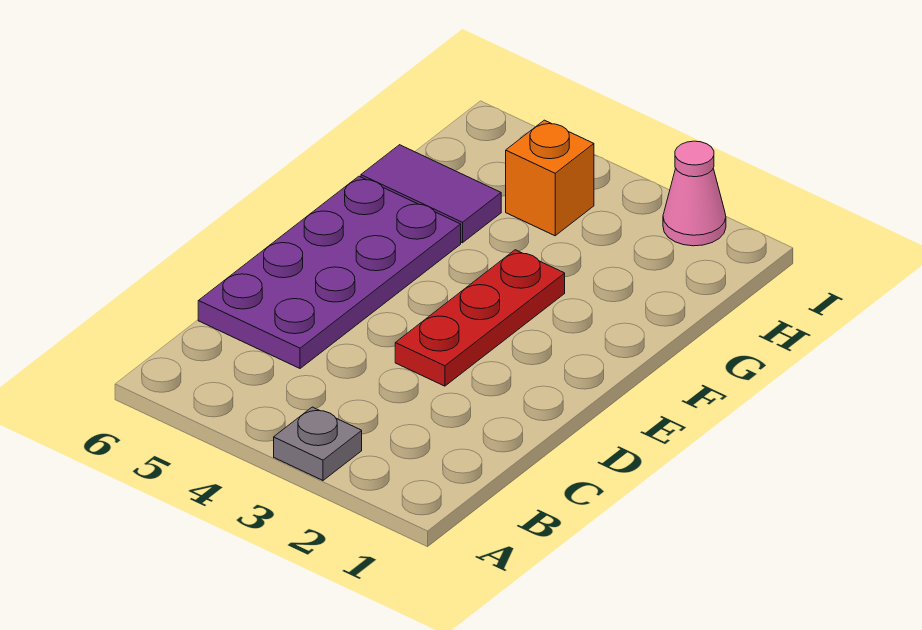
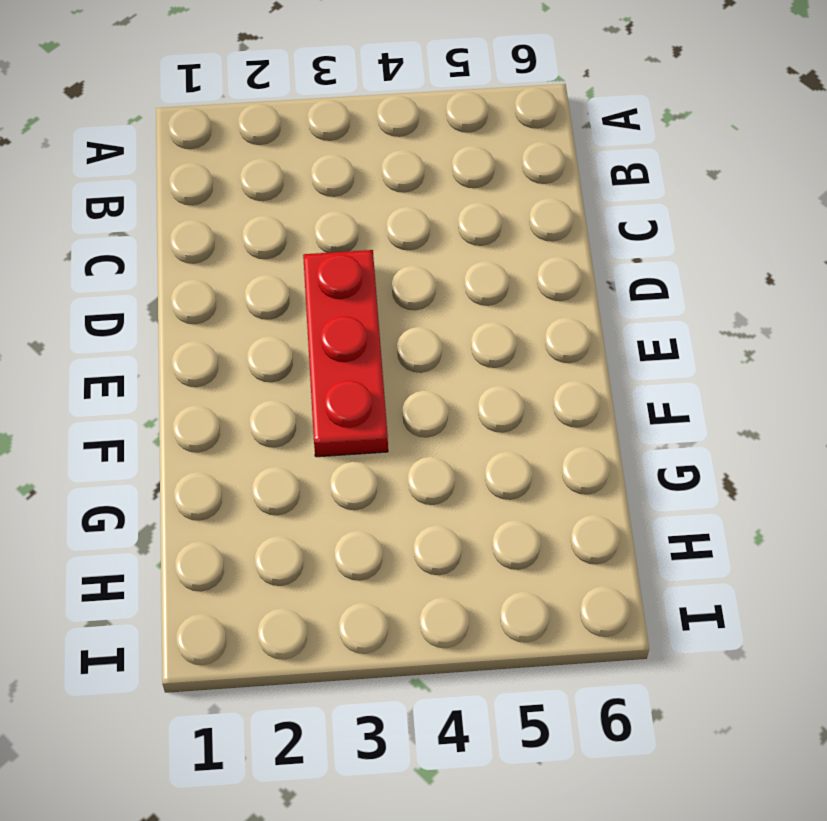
none -> grey plate A3 level 1
none -> purple plate C5:F6 level 1

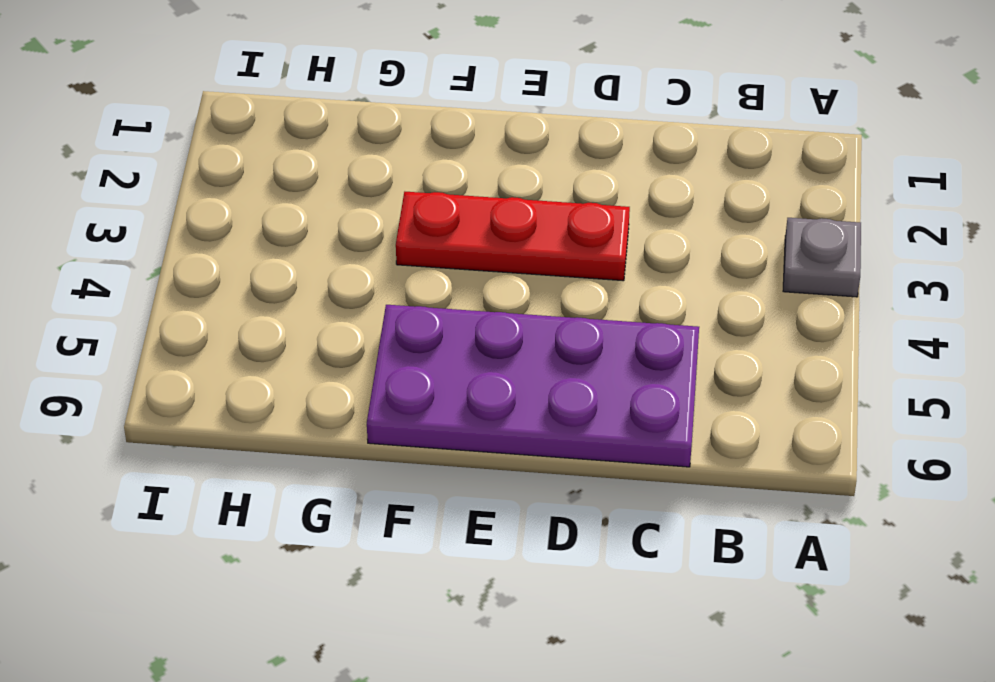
none -> purple tile G5:G6 level 1
none -> orange brick H4 level 1

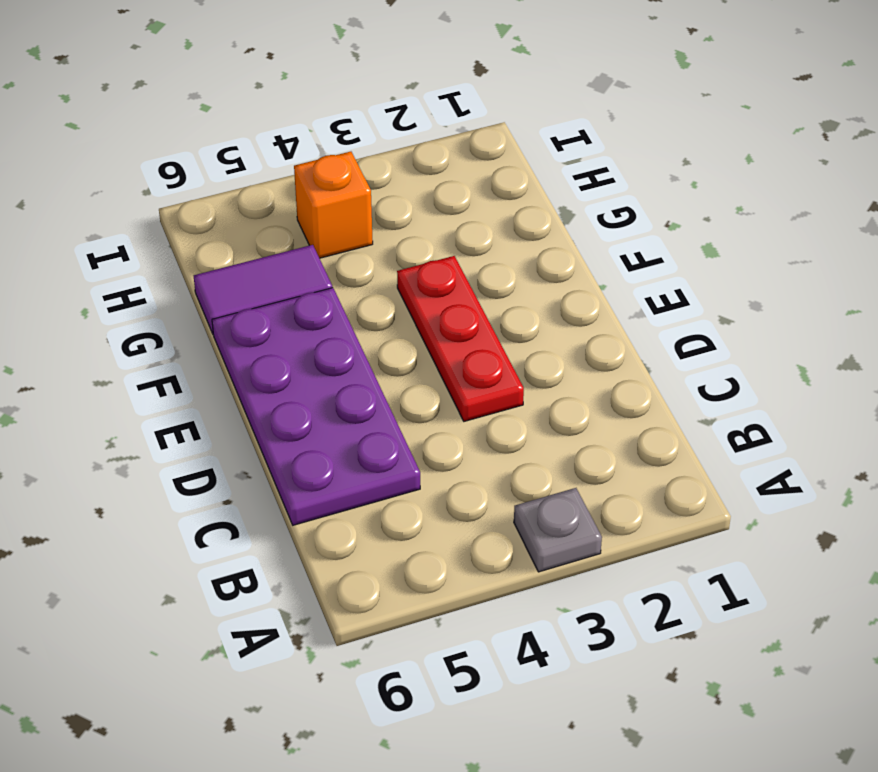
none -> pink cone I2 level 1

